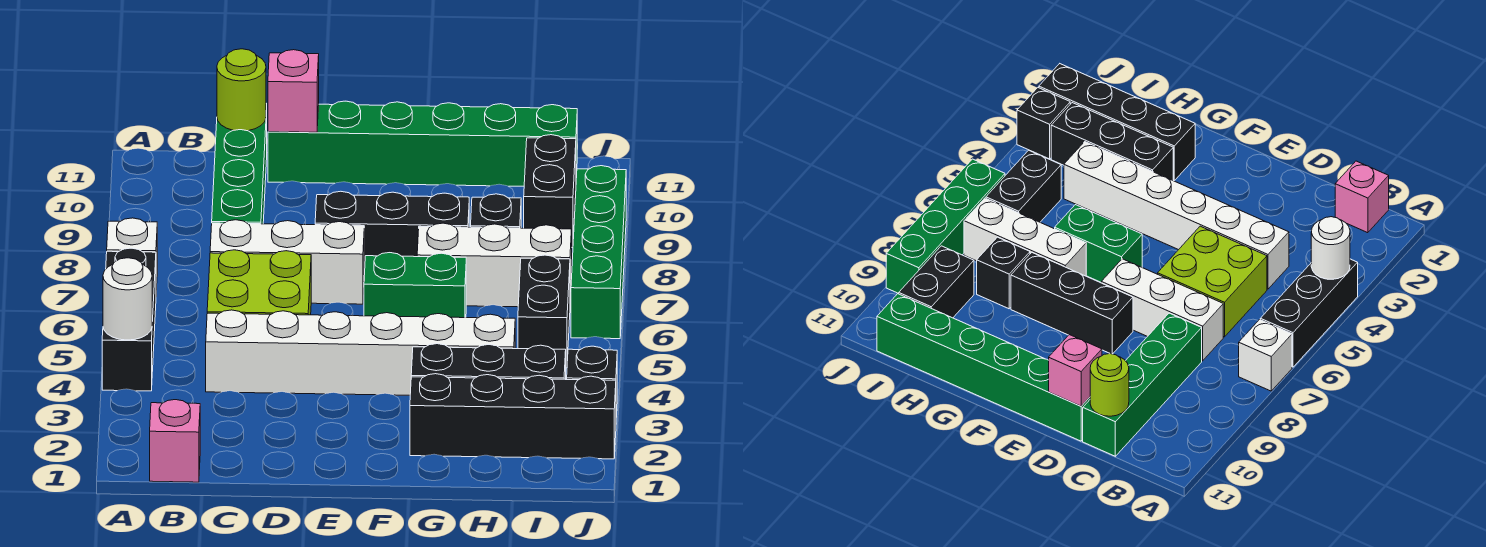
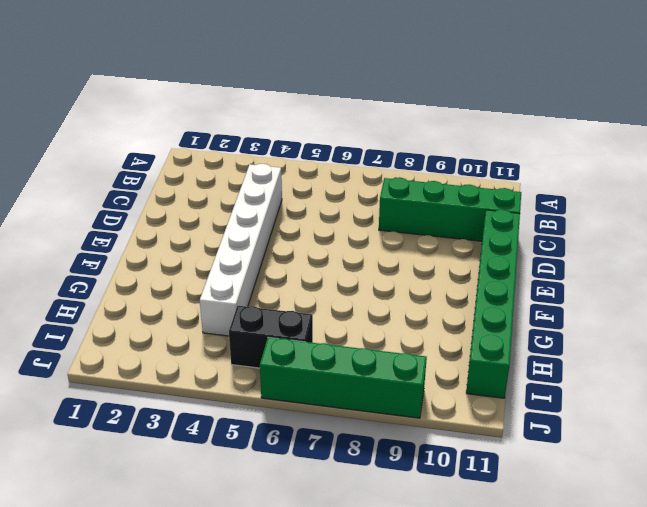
none -> black brick A4:A6 level 1
none -> white brick A7 level 1
none -> pink brick B1 level 1

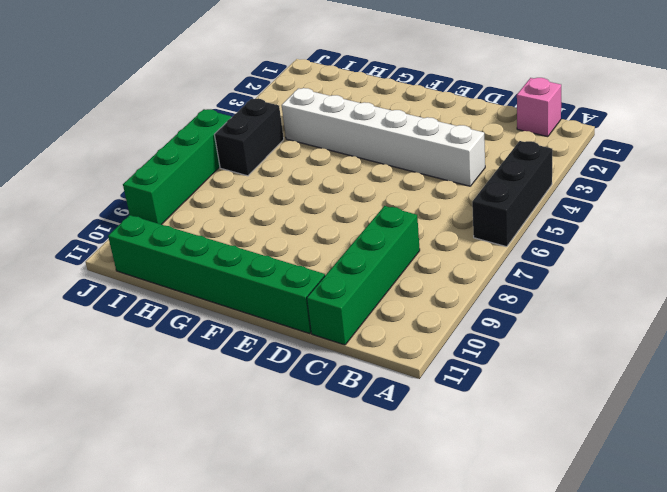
none -> white brick A7 level 1
none -> lime brick C5:D6 level 1
none -> white brick C7:E7 level 1

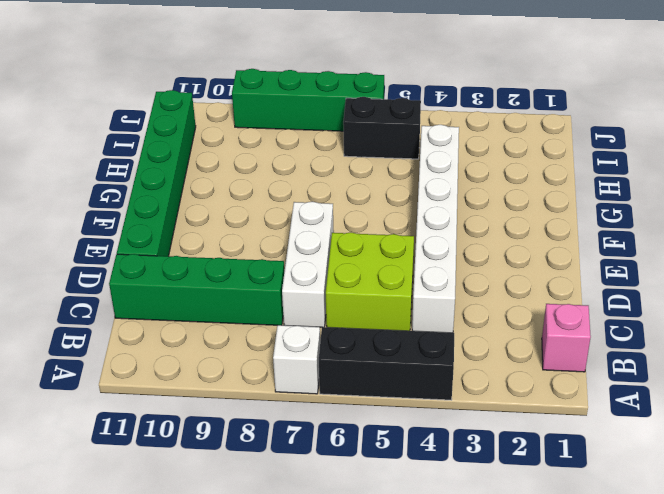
none -> black brick E8:G8 level 1
none -> green brick F6:G6 level 1
none -> black brick G2:J2 level 1

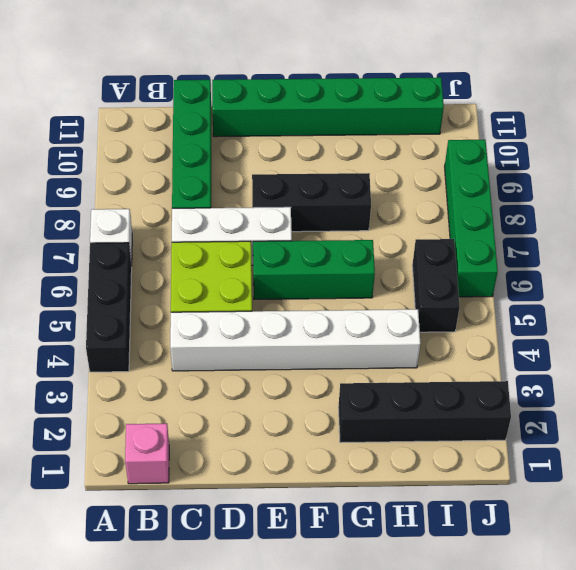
green brick E6:G6 level 1 -> green brick F6:G6 level 1
none -> black brick G3:I3 level 1
none -> white brick G7:I7 level 1
none -> black brick H8 level 1

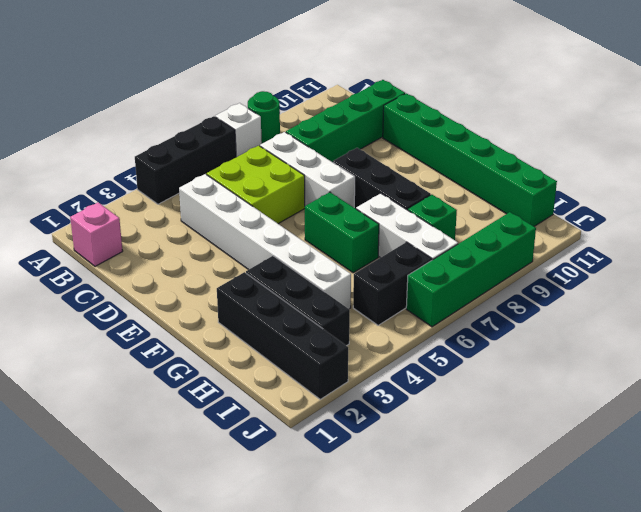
green round brick A8 level 1 -> none
green brick H8 level 1 -> black brick H8 level 1
none -> black brick I9:I10 level 1
none -> black brick J3 level 1
none -> white round brick A4 level 2

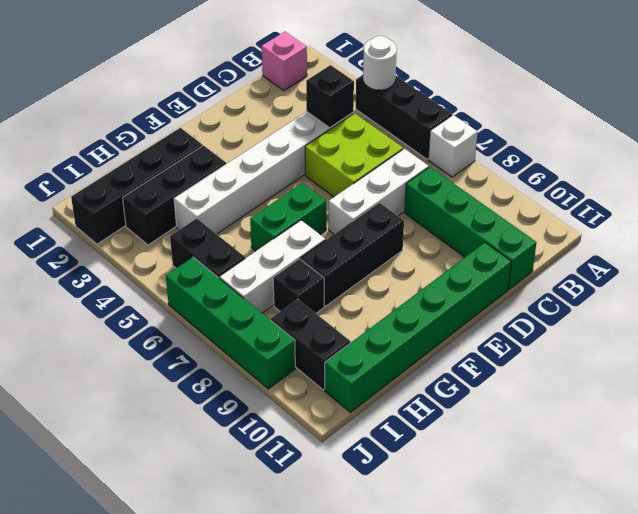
black brick C4 level 2 -> black brick J3 level 1
none -> lime round brick C11 level 2
none -> pink brick D11 level 2

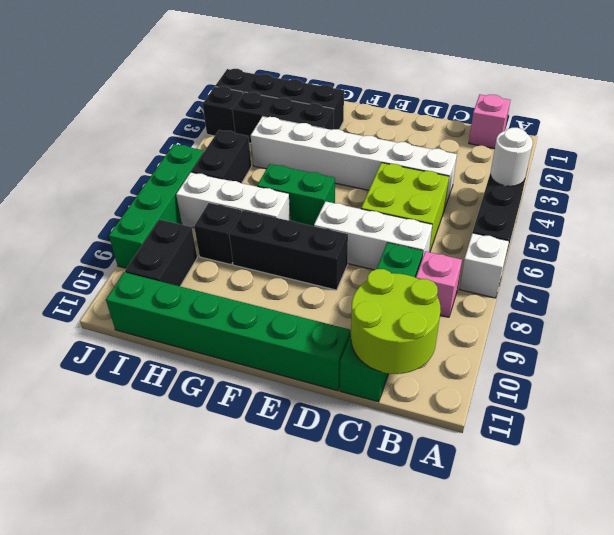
pink brick B8 level 1 -> pink brick D11 level 2
lime round brick B10:C11 level 2 -> lime round brick C11 level 2

